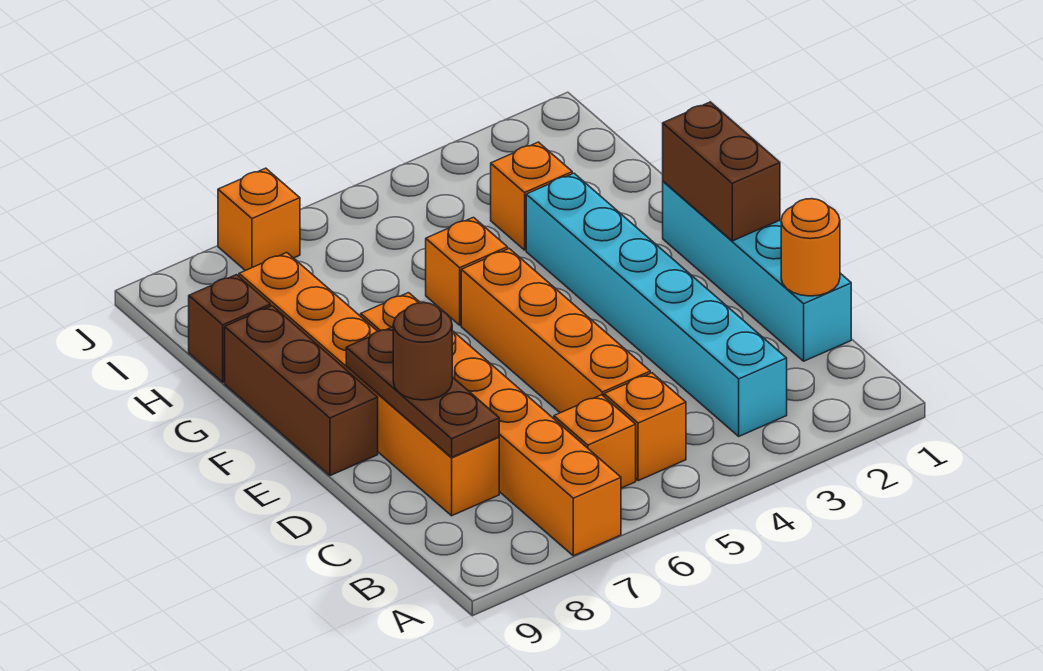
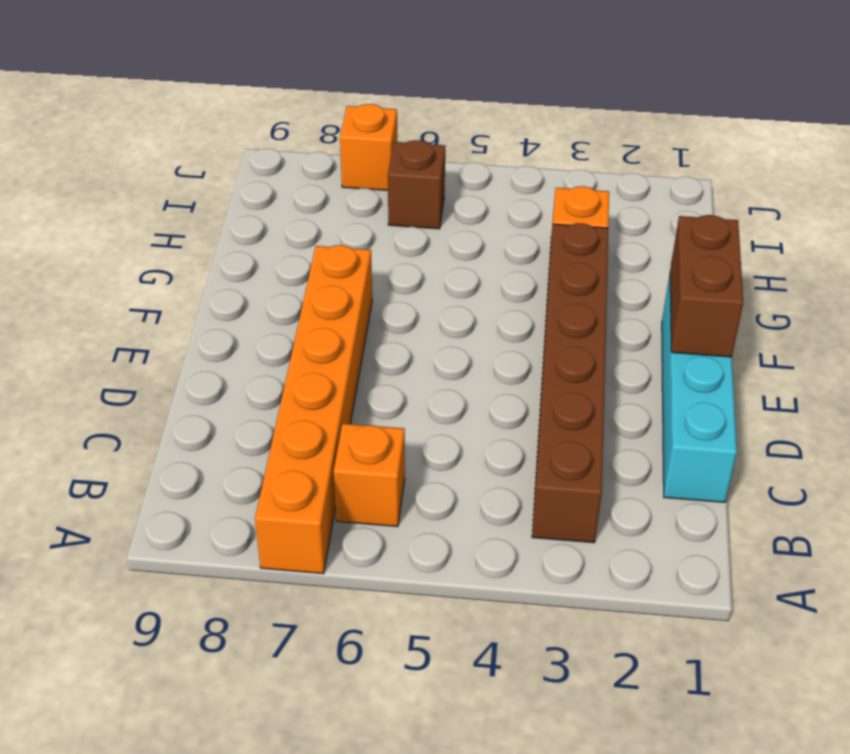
brown brick B3:G3 level 1 -> cyan brick B3:G3 level 1
brown brick I6 level 1 -> brown brick H9 level 1
none -> orange brick B5 level 1
none -> orange brick C5:F5 level 1
none -> orange brick C8:H8 level 1

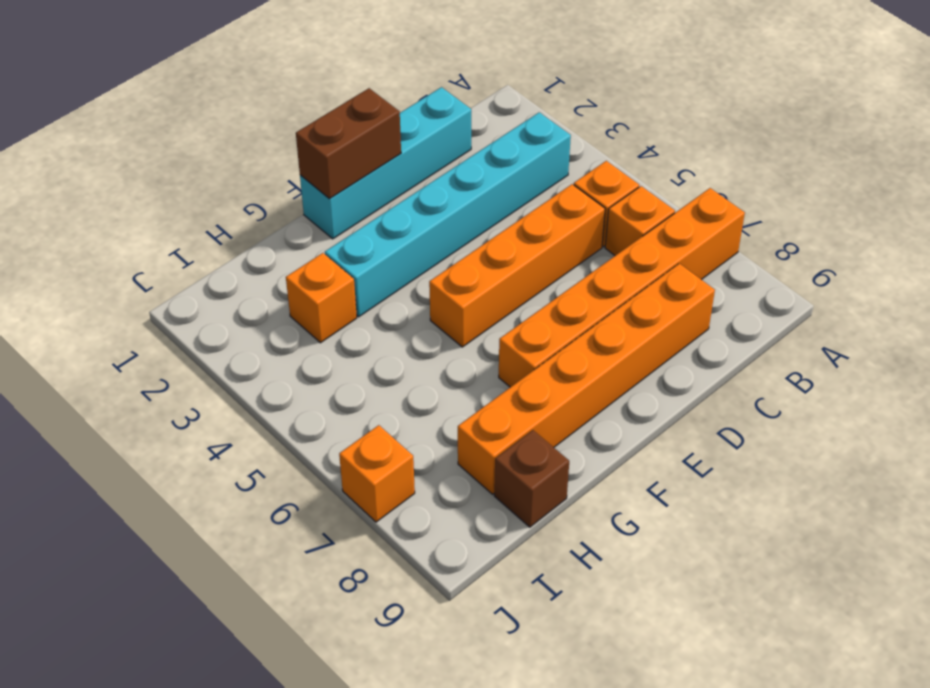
none -> brown brick E9:G9 level 1
none -> orange brick G5 level 1
none -> orange round brick C1 level 2

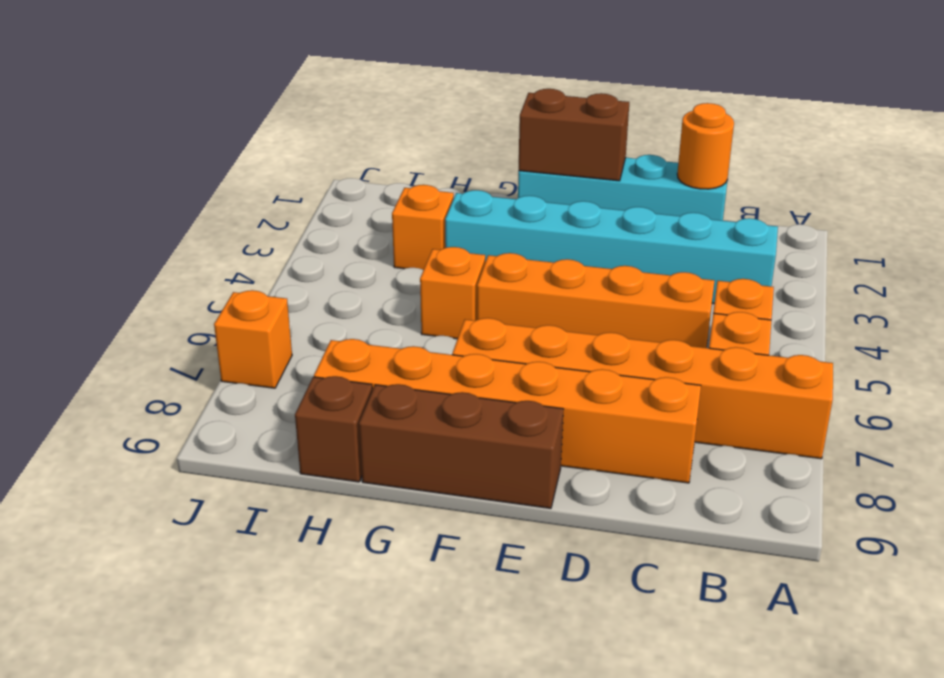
none -> brown plate C8:E8 level 2
none -> brown round brick D8 level 3

